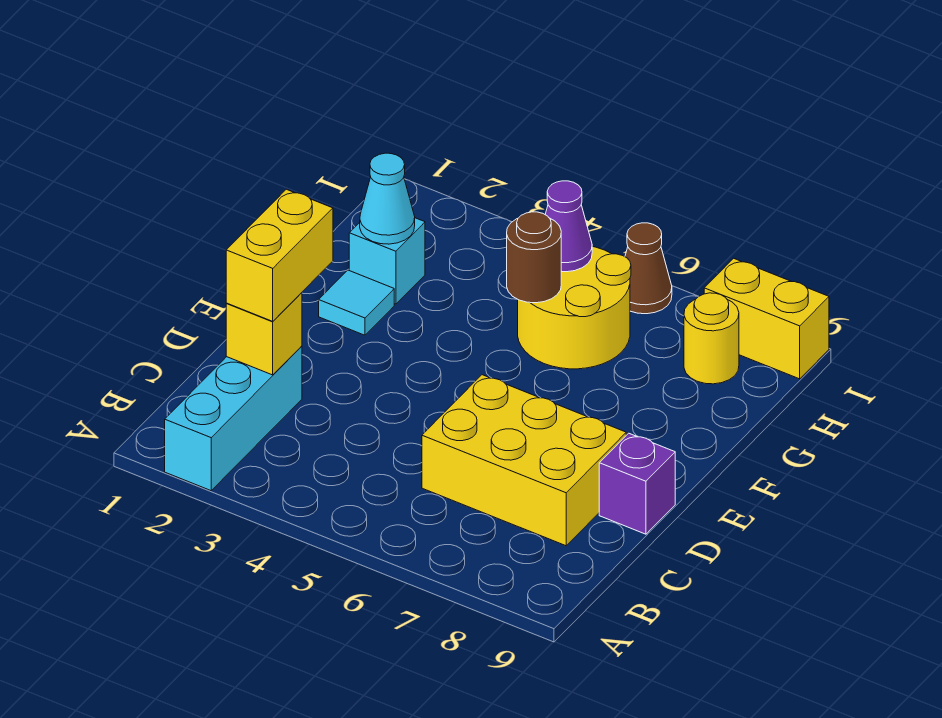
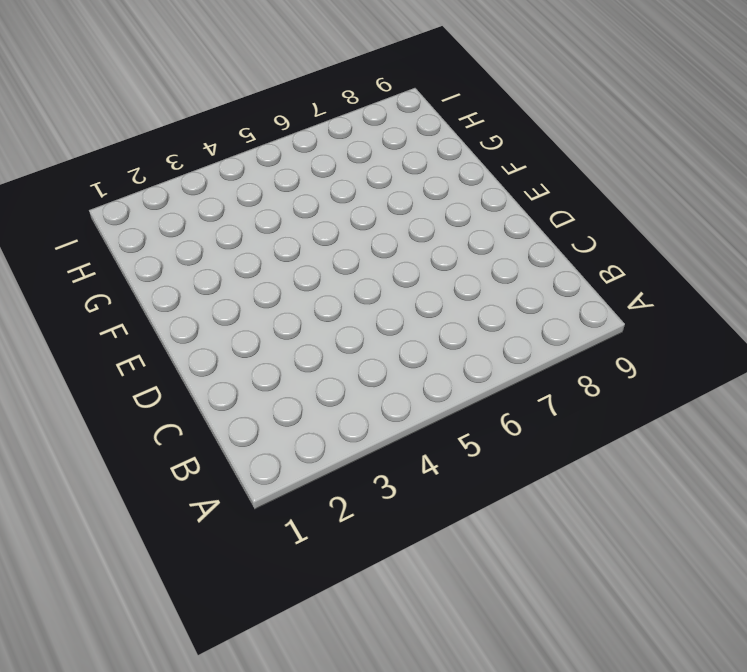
none -> cyan brick A2:C2 level 1
none -> yellow brick C6:D8 level 1
none -> purple brick D9 level 1

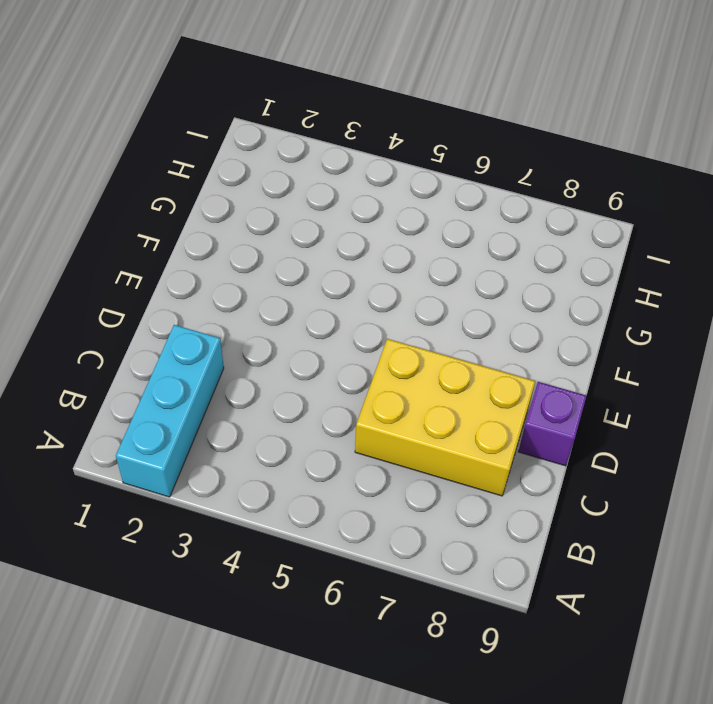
none -> cyan tile F2 level 1
none -> cyan brick G2 level 1
none -> yellow round brick G5:H6 level 1

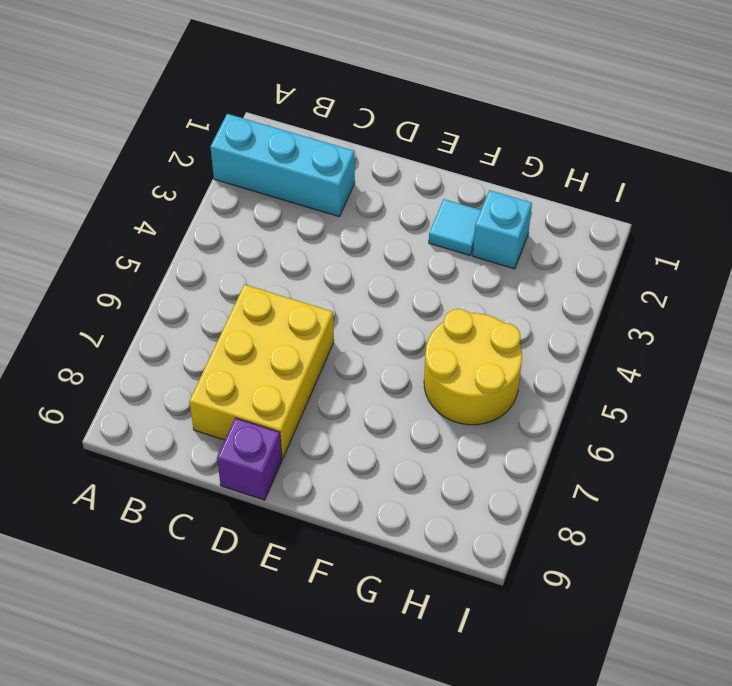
none -> yellow round brick H8 level 1
none -> brown cone I6 level 1
none -> yellow brick I8:I9 level 1

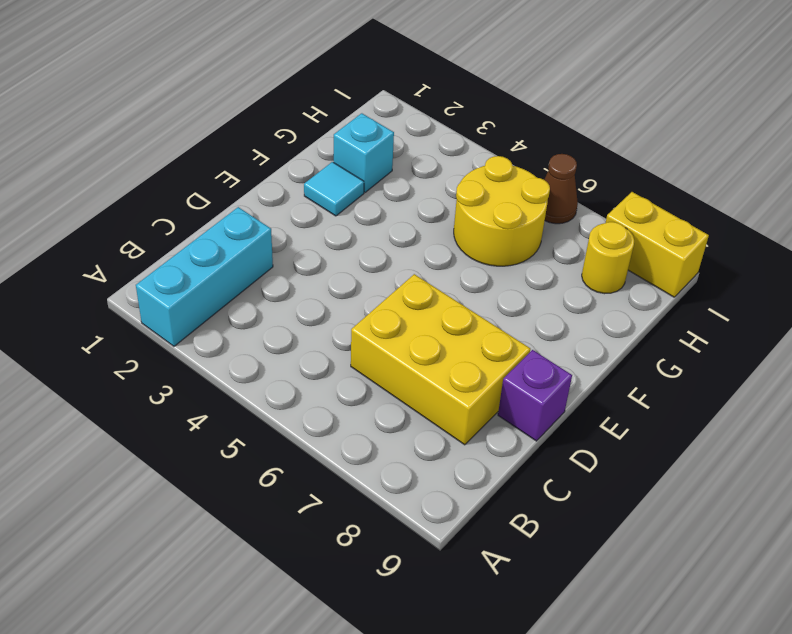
none -> yellow brick C2 level 2
none -> cyan cone G2 level 2
none -> brown round brick G5 level 2

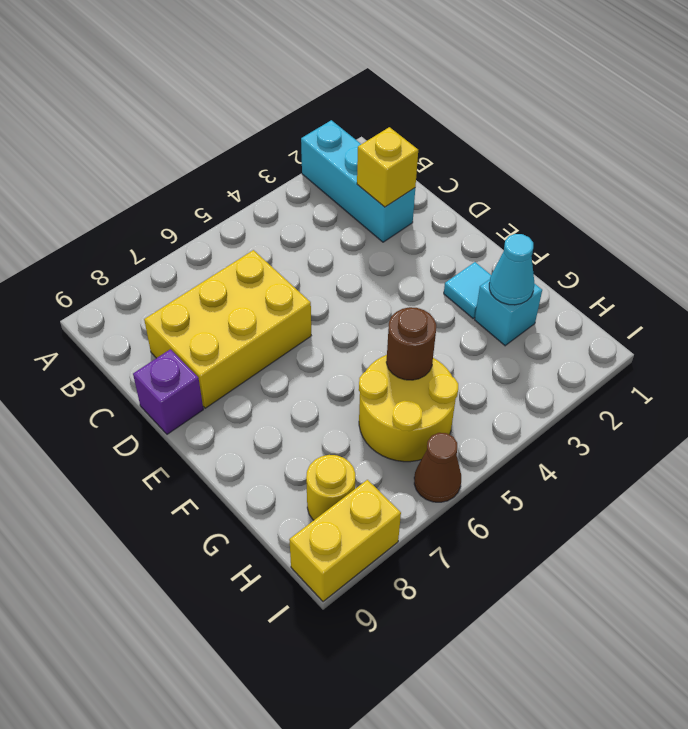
none -> purple cone H5 level 2
none -> yellow brick C2:D2 level 3

